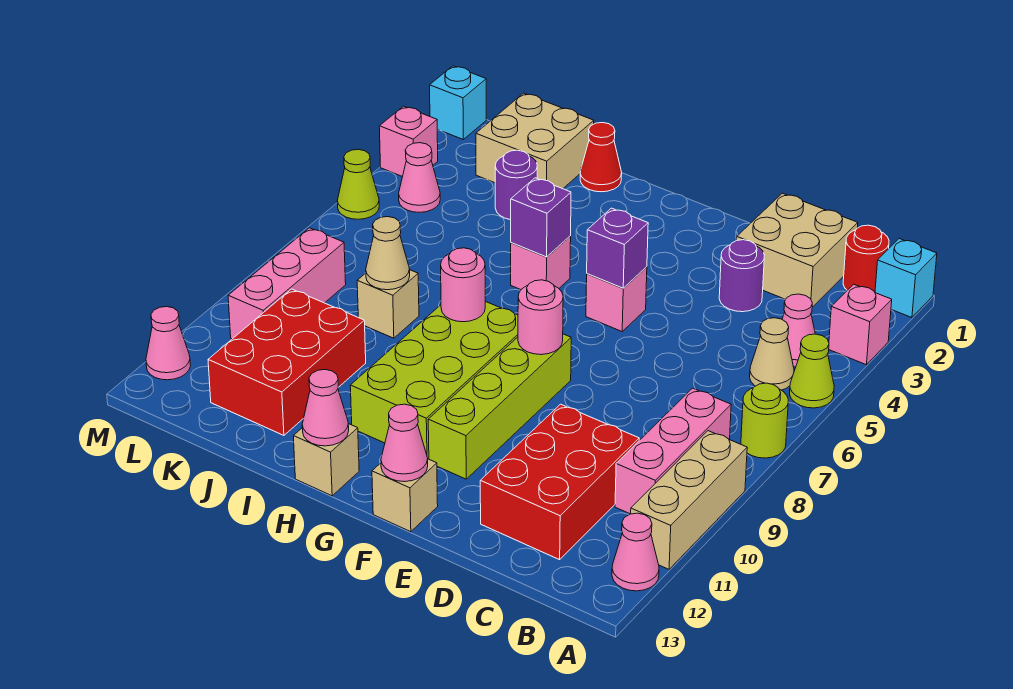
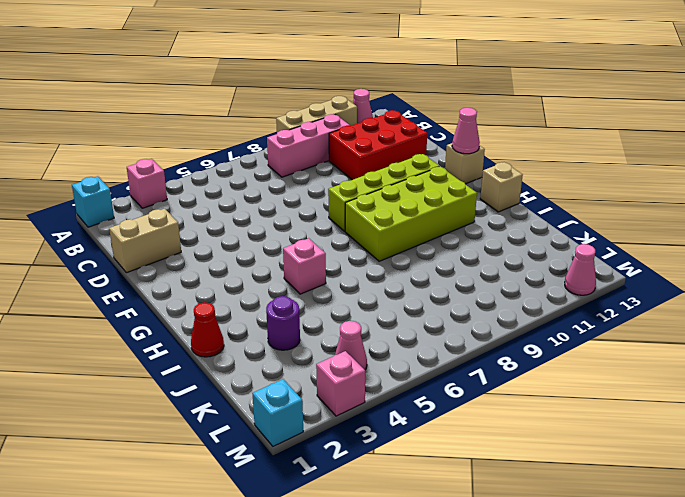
tan brick D1:D2 level 1 -> tan brick C1:D2 level 1
none -> lime cone A5 level 1
none -> lime round brick A7 level 1
none -> red round brick B1 level 1
none -> pink cone B4 level 1

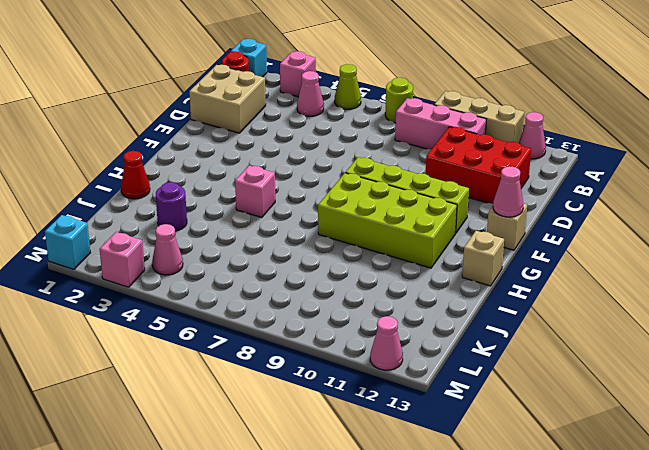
none -> tan cone B5 level 1
none -> purple round brick D3 level 1
none -> pink brick F5 level 1
none -> tan brick J1:K2 level 1

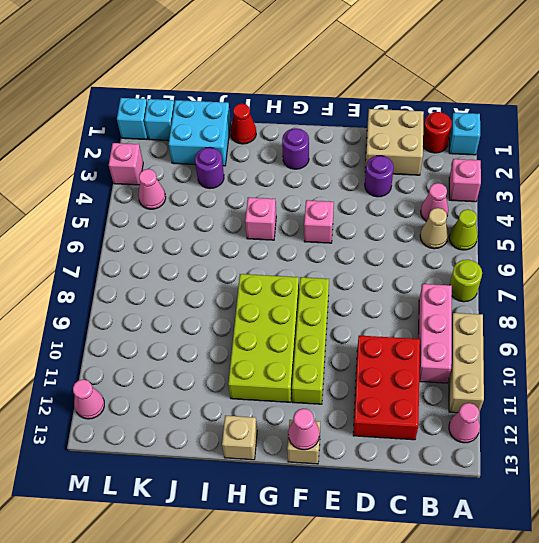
purple round brick G2 level 1 -> none
cyan brick J1:K2 level 1 -> tan brick J1:K2 level 1
cyan brick L1 level 1 -> none
none -> tan brick J8 level 1
none -> red brick J10:K12 level 1
none -> pink brick L8:L10 level 1
none -> lime cone M5 level 1

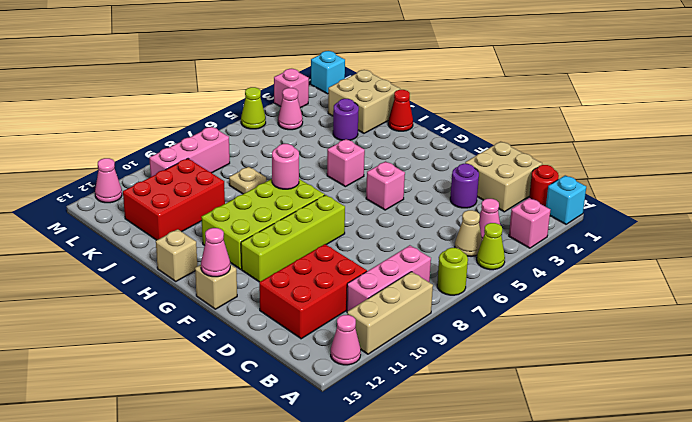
tan plate J8 level 1 -> tan brick J8 level 1
none -> purple brick F5 level 2
none -> pink round brick F8 level 2
none -> purple brick H5 level 2
none -> pink cone H13 level 2

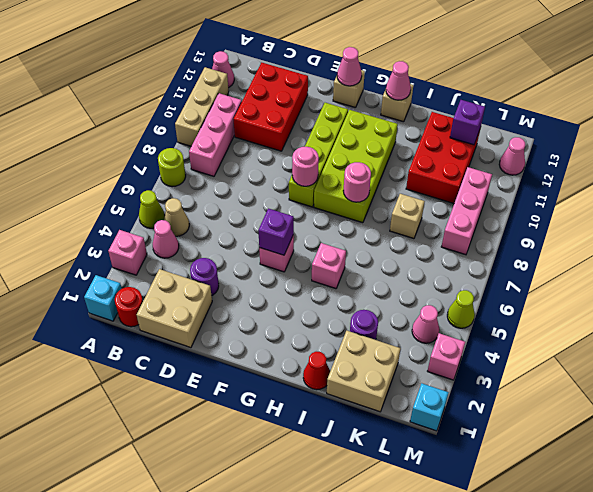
purple brick K12 level 2 -> purple brick H5 level 2
none -> tan cone J8 level 2

